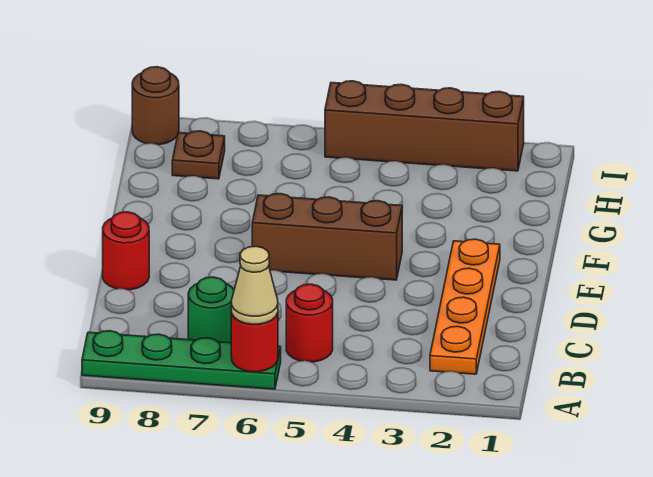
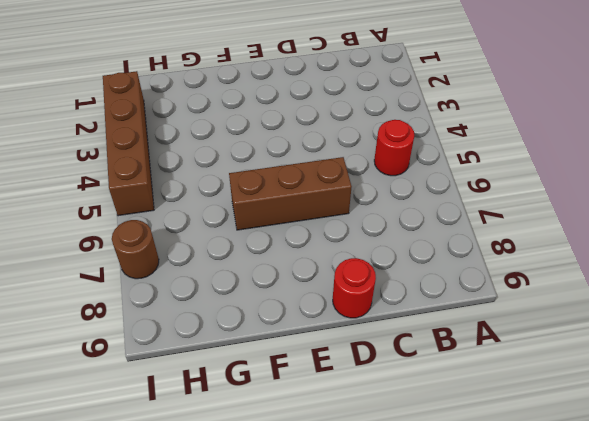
brown brick D6:F6 level 1 -> brown brick E4:E6 level 1
brown round brick I7 level 1 -> brown round brick I9 level 1
none -> green plate A6:A9 level 1
none -> orange plate B2:E2 level 1

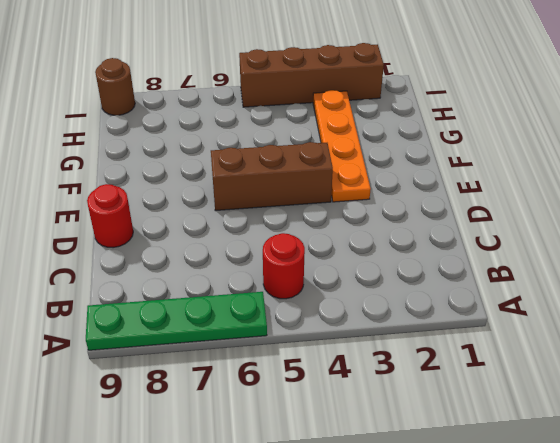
orange plate E3:H3 level 1 -> orange plate B2:E2 level 1
none -> green round brick B7 level 1
none -> brown plate H8 level 1

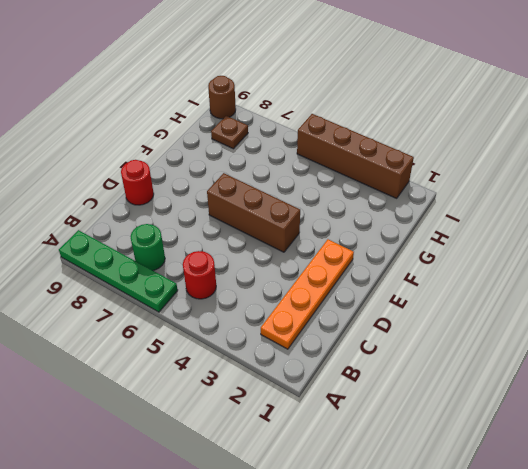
none -> red round brick A6 level 2
none -> tan cone A6 level 3

